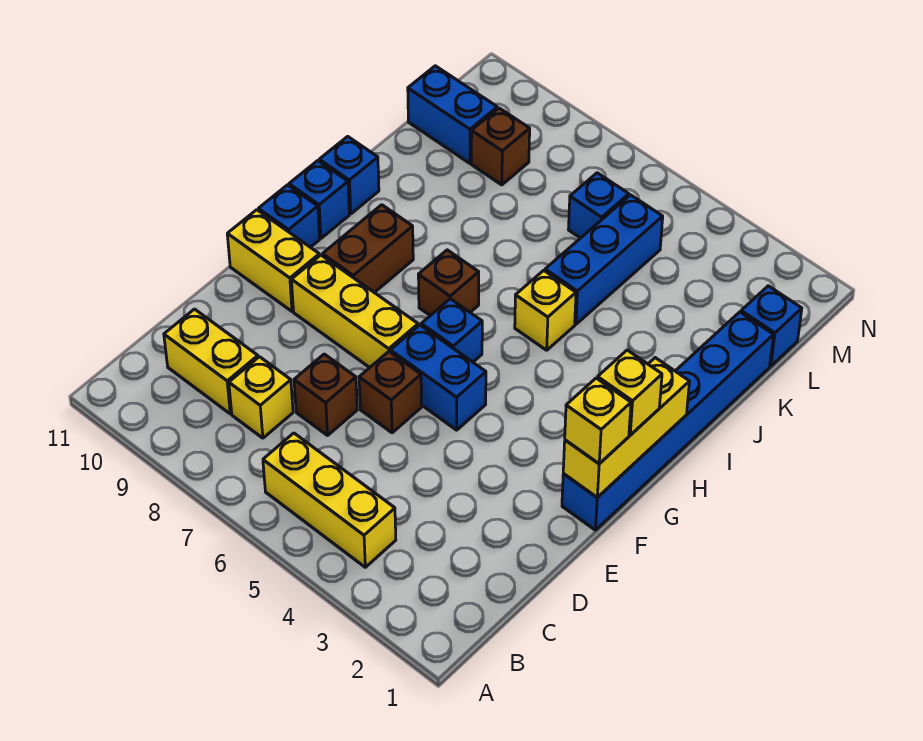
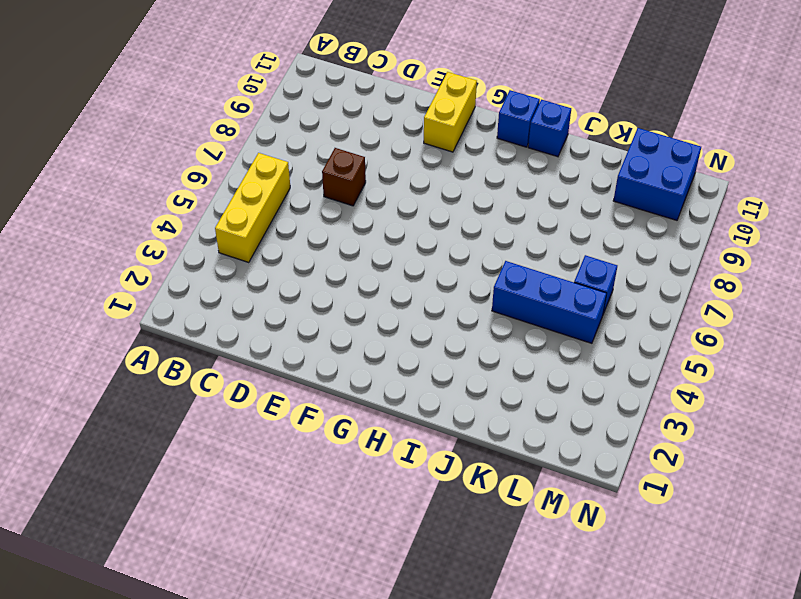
blue brick L10:M11 level 1 -> blue brick L10:L11 level 1
none -> yellow brick C8 level 1
none -> yellow brick C9:C10 level 1
none -> brown brick E6 level 1

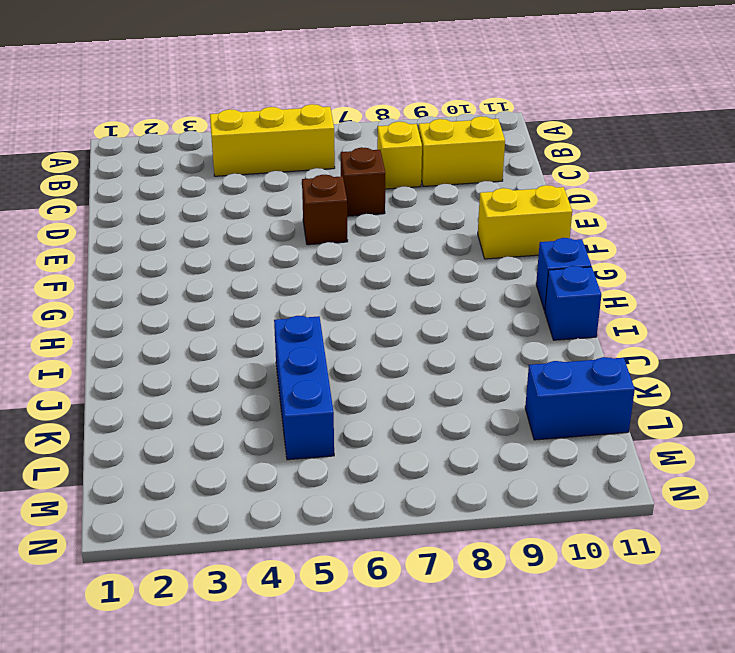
none -> blue brick F1:K1 level 1
none -> blue brick F5:F6 level 1
none -> yellow brick F7:F9 level 1

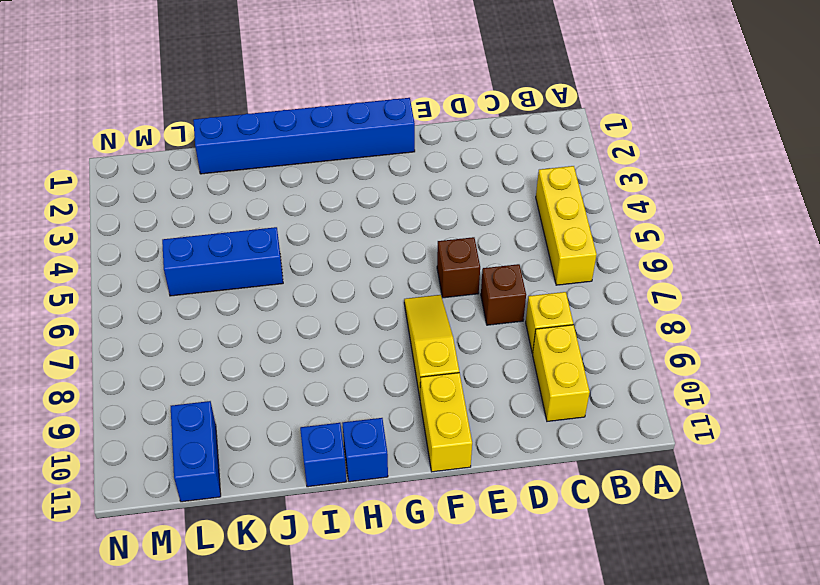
yellow slope F7:F9 level 1 top 9 -> yellow brick F7:F9 level 1
none -> blue brick F5:F6 level 1
none -> blue brick G6 level 1
none -> brown brick G9:H9 level 1

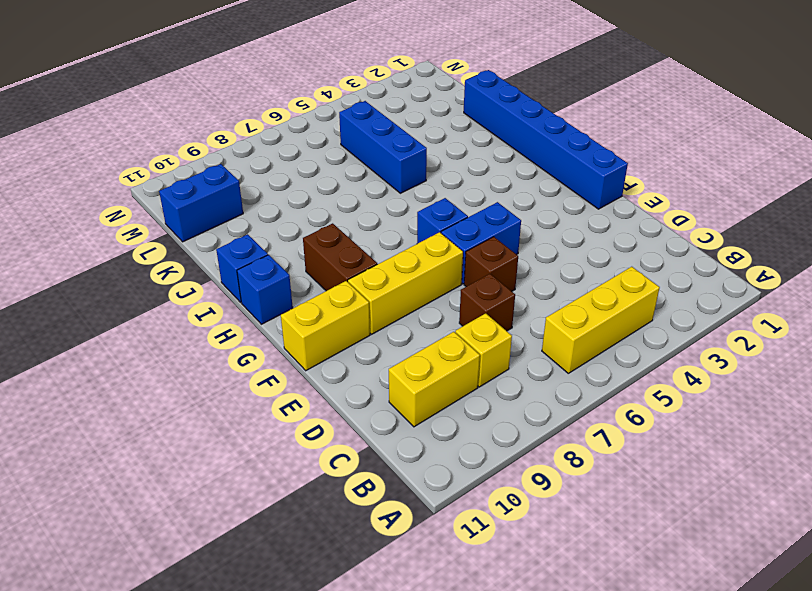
none -> blue brick G11 level 1
none -> brown brick H7 level 1
none -> yellow brick I5 level 1

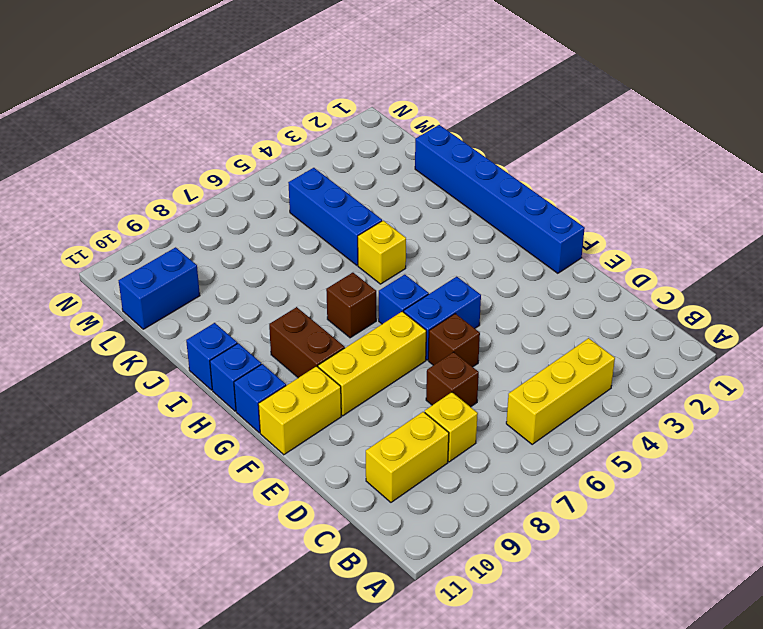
none -> blue brick L1 level 1
none -> blue brick L6 level 1
none -> brown brick L9 level 1

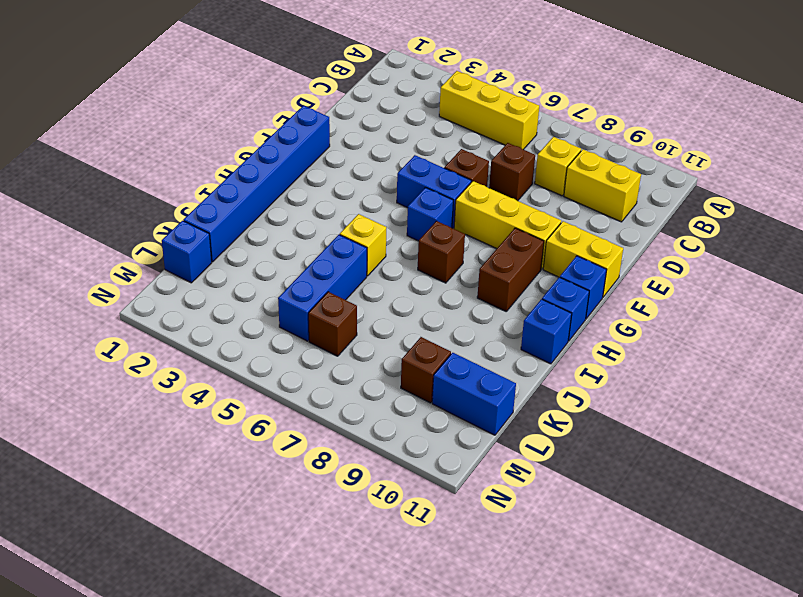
brown brick L6 level 1 -> blue brick L6 level 1
none -> yellow brick F1:H1 level 2
none -> yellow brick F1 level 3
none -> yellow brick G1 level 3

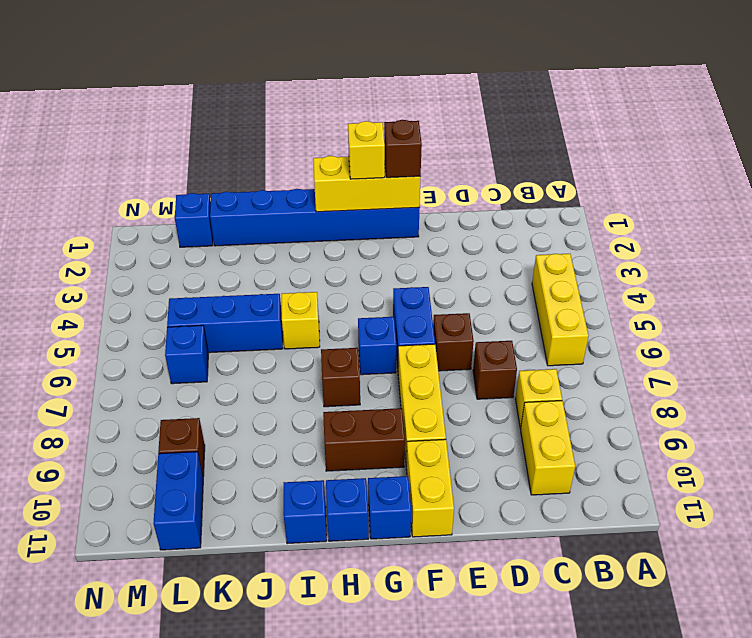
brown brick F1 level 3 -> yellow brick F1 level 3

